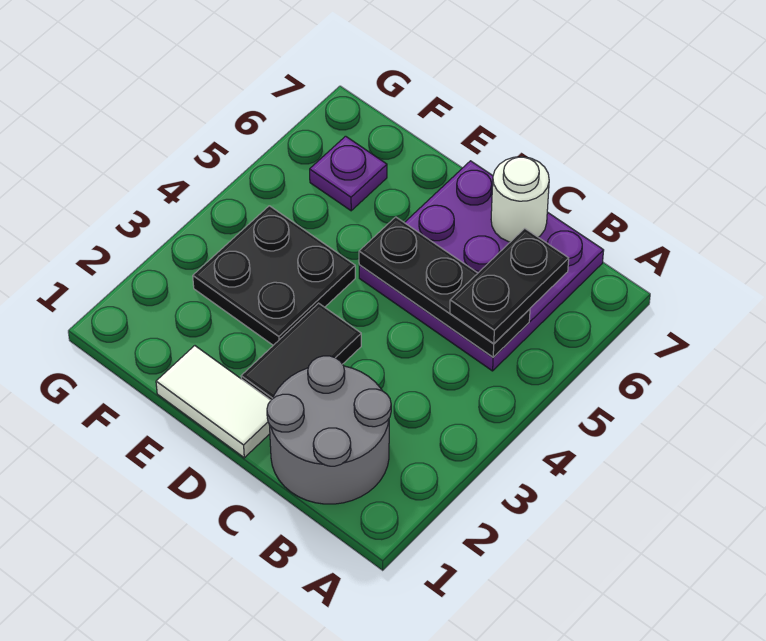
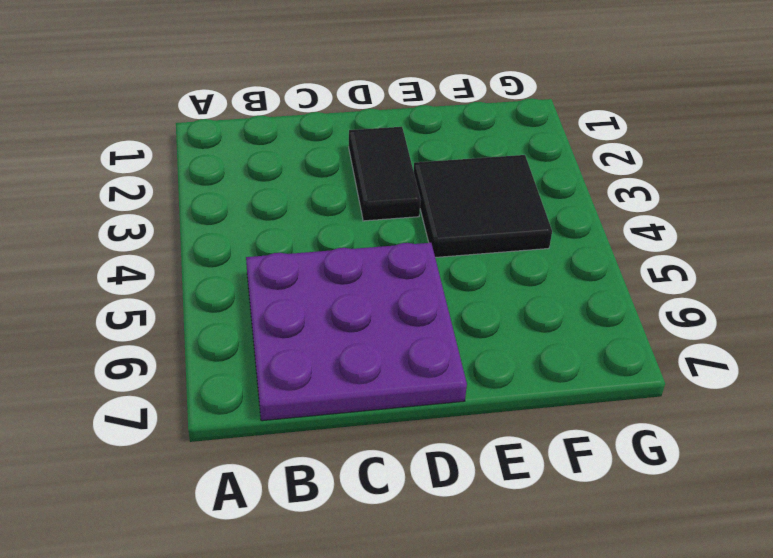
black tile E3:F4 level 1 -> black plate E3:F4 level 1
none -> grey round brick B1:C2 level 1
none -> white tile D1:E1 level 1

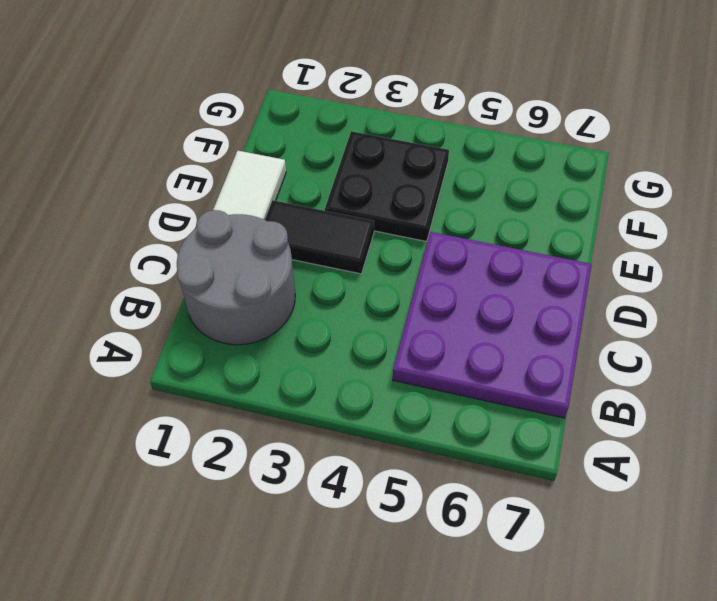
none -> purple plate F6 level 1
none -> black plate B5:D5 level 2

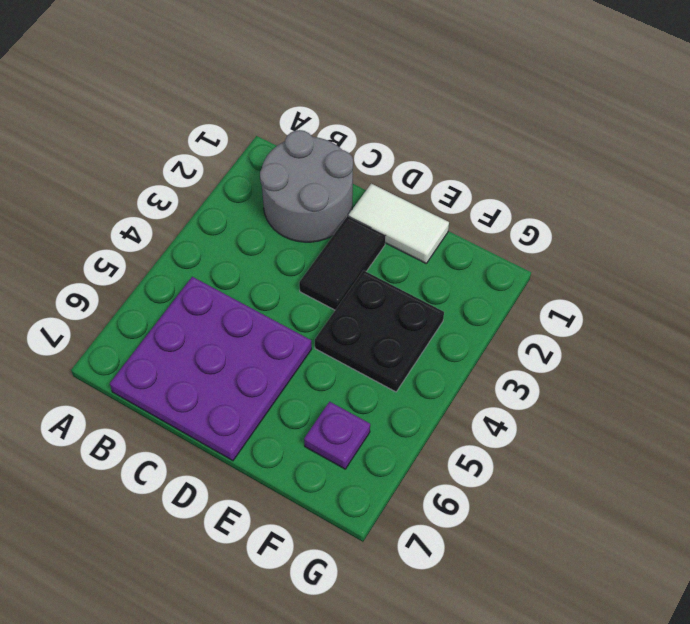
none -> black plate B5:D5 level 2
none -> white round brick C7 level 2

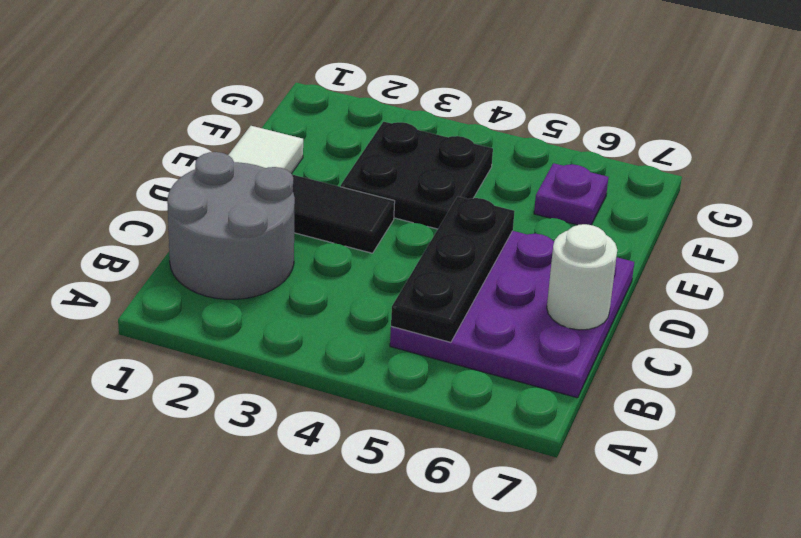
none -> black plate B5:B6 level 3

